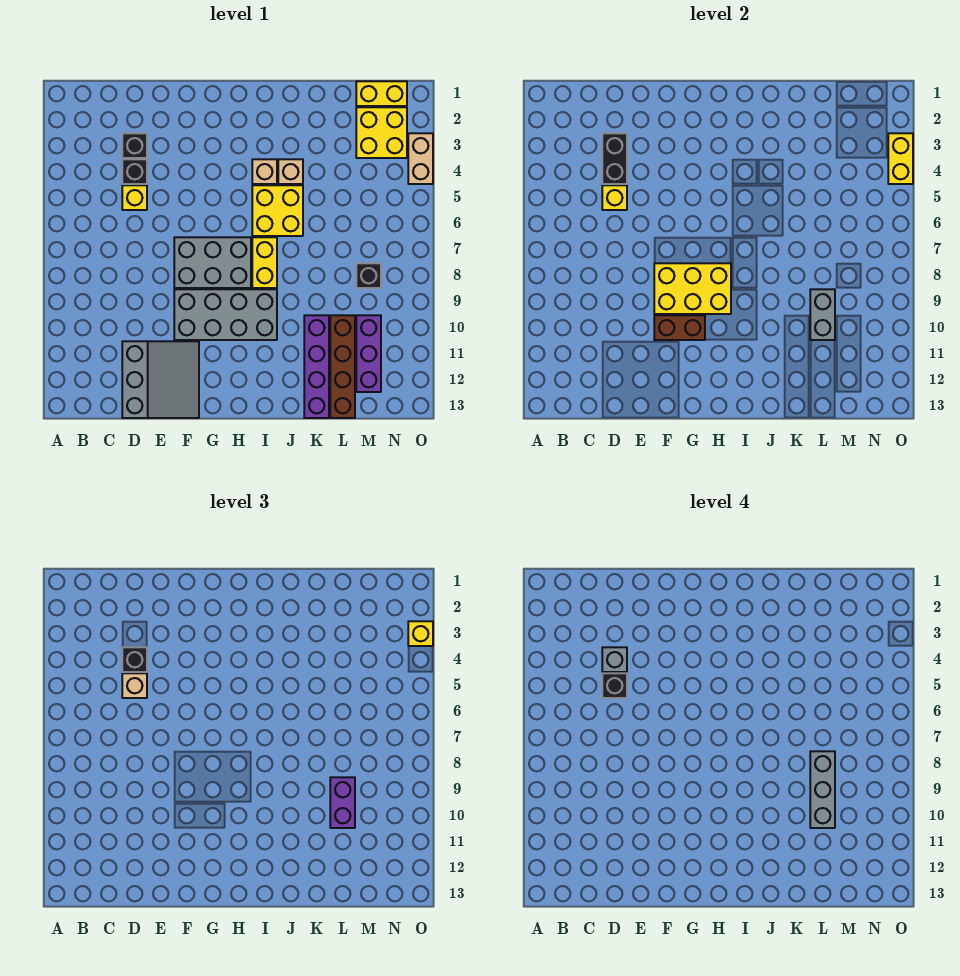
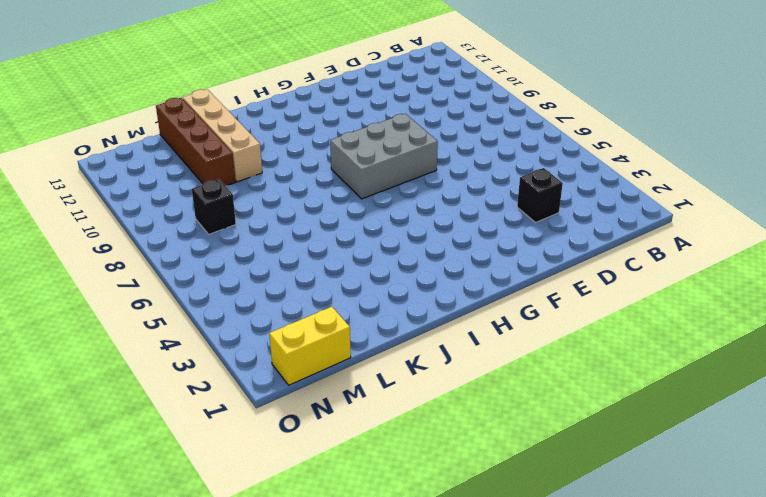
tan brick K10:K13 level 1 -> purple brick K10:K13 level 1
none -> black brick D4 level 1
none -> yellow brick D5 level 1
none -> grey slope D11:F13 level 1 top D
none -> grey brick F9:I10 level 1

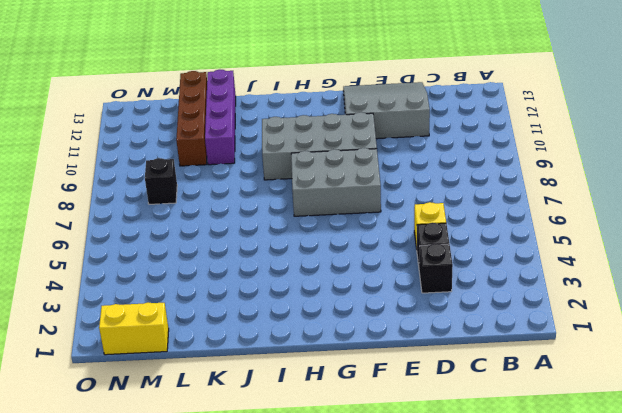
grey slope D11:F13 level 1 top 11 -> grey slope D11:F13 level 1 top D
none -> tan brick I4 level 1
none -> yellow brick I5:J6 level 1
none -> yellow brick I7:I8 level 1
none -> tan brick J4 level 1

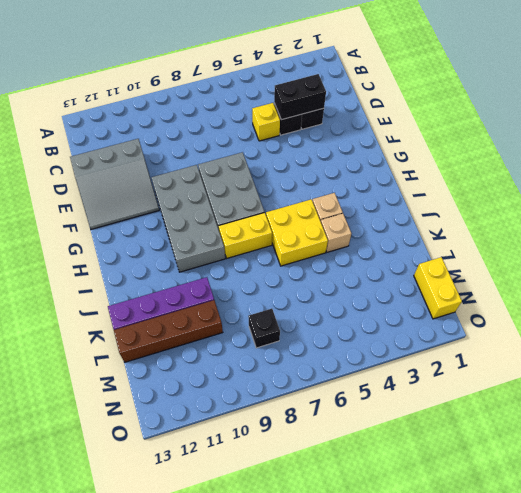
none -> yellow brick M2:N3 level 1
none -> purple brick M10:M12 level 1
none -> tan brick O3:O4 level 1
none -> yellow brick D5 level 2

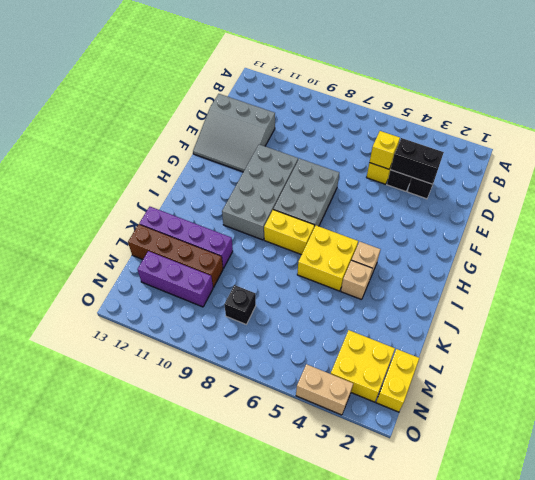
none -> yellow brick F8:H9 level 2
none -> brown brick F10:G10 level 2
none -> grey brick L9:L10 level 2
none -> yellow brick O3:O4 level 2

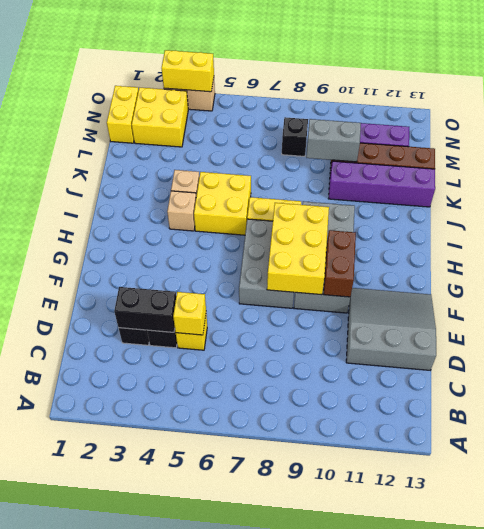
none -> black brick D4 level 3
none -> tan brick D5 level 3
none -> purple brick L9:L10 level 3
none -> yellow brick O3 level 3

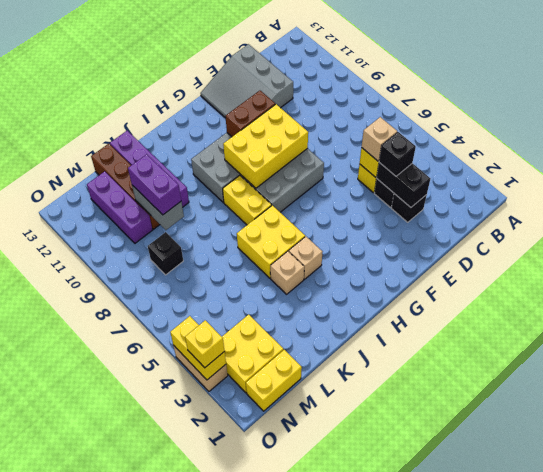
none -> grey brick D4 level 4
none -> black brick D5 level 4
none -> grey brick L8:L10 level 4

